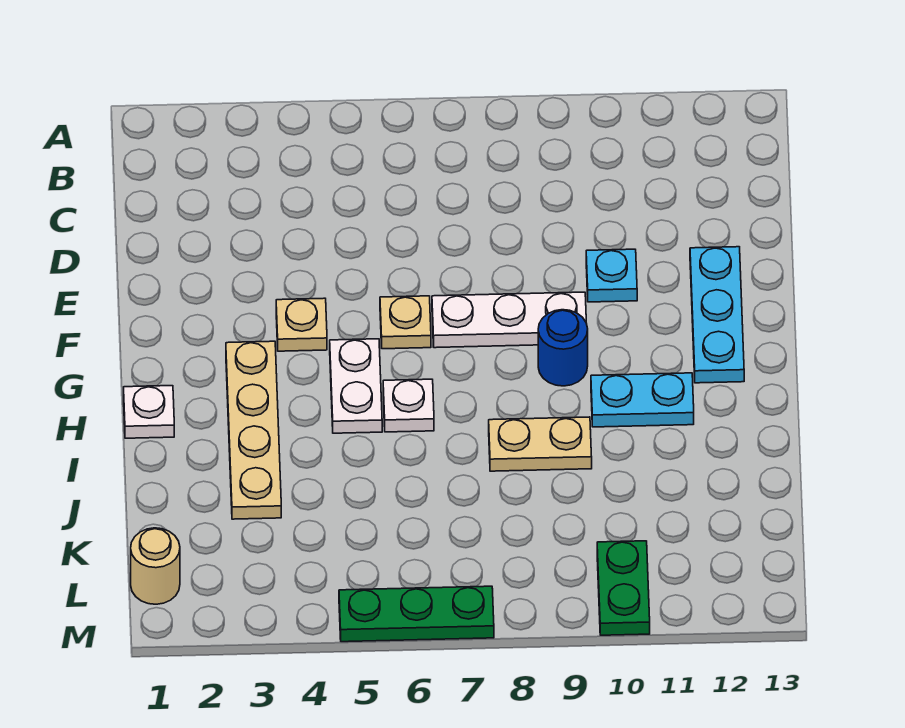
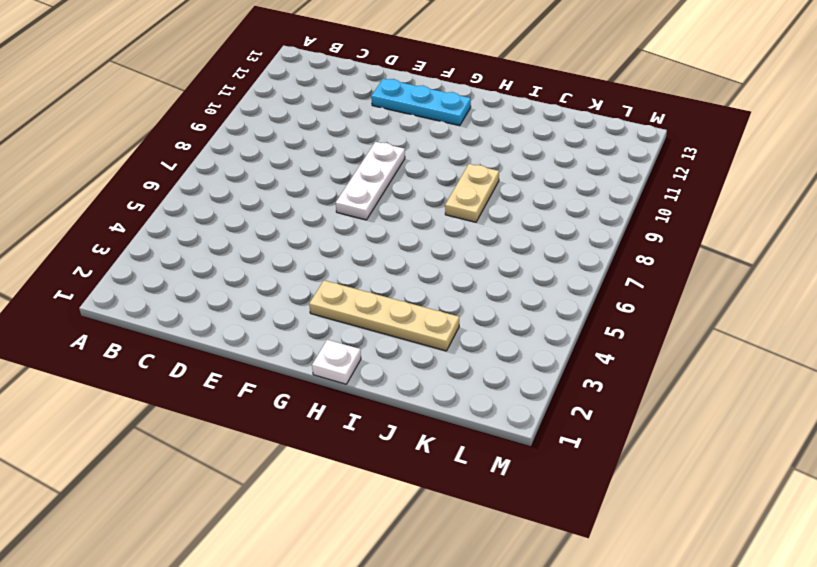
none -> cyan plate E10 level 1
none -> tan plate F4 level 1
none -> tan plate F6 level 1

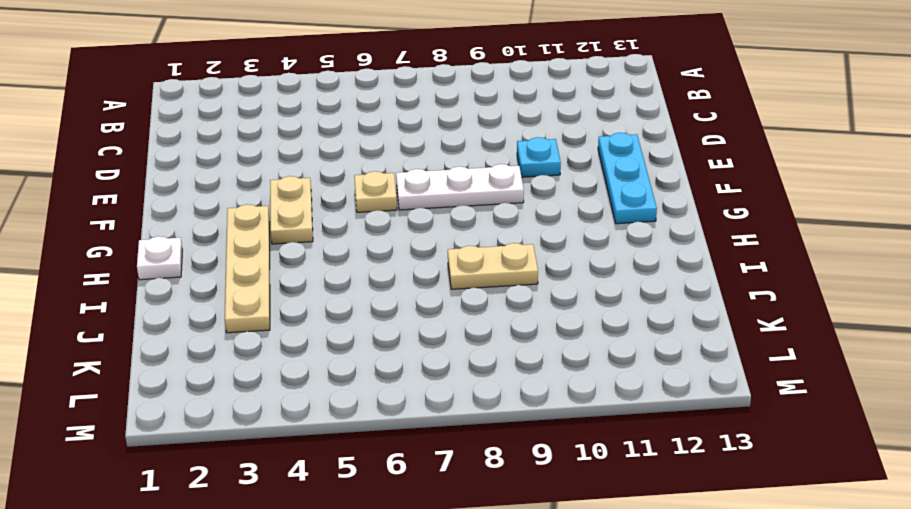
tan plate F4:G4 level 1 -> tan plate F4 level 1
none -> white plate G5:H5 level 1
none -> blue round brick G9 level 1
none -> white plate H6 level 1

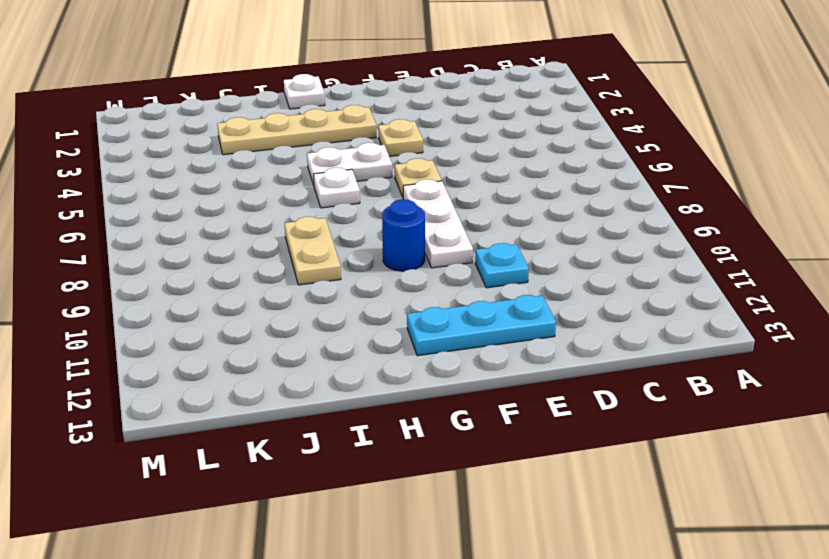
none -> cyan plate H10:H11 level 1
none -> tan round brick L1 level 1
none -> green plate L10:M10 level 1

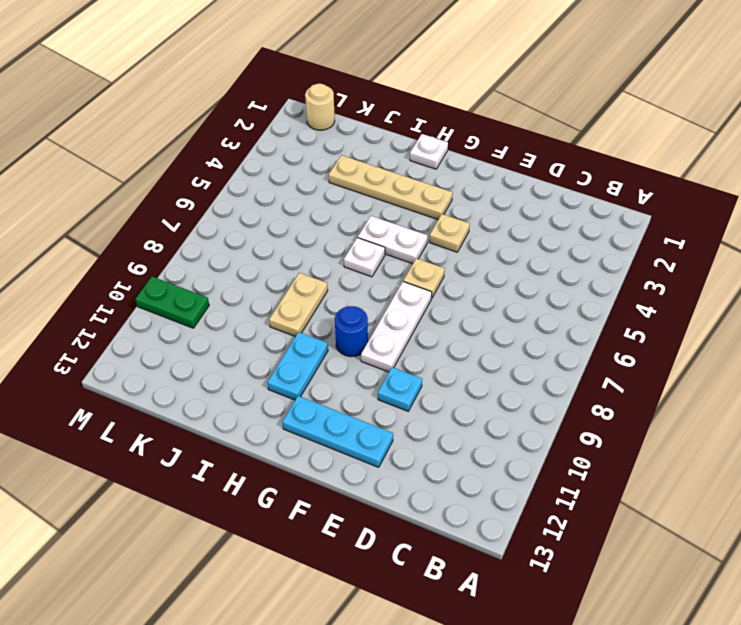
none -> green plate M5:M7 level 1

